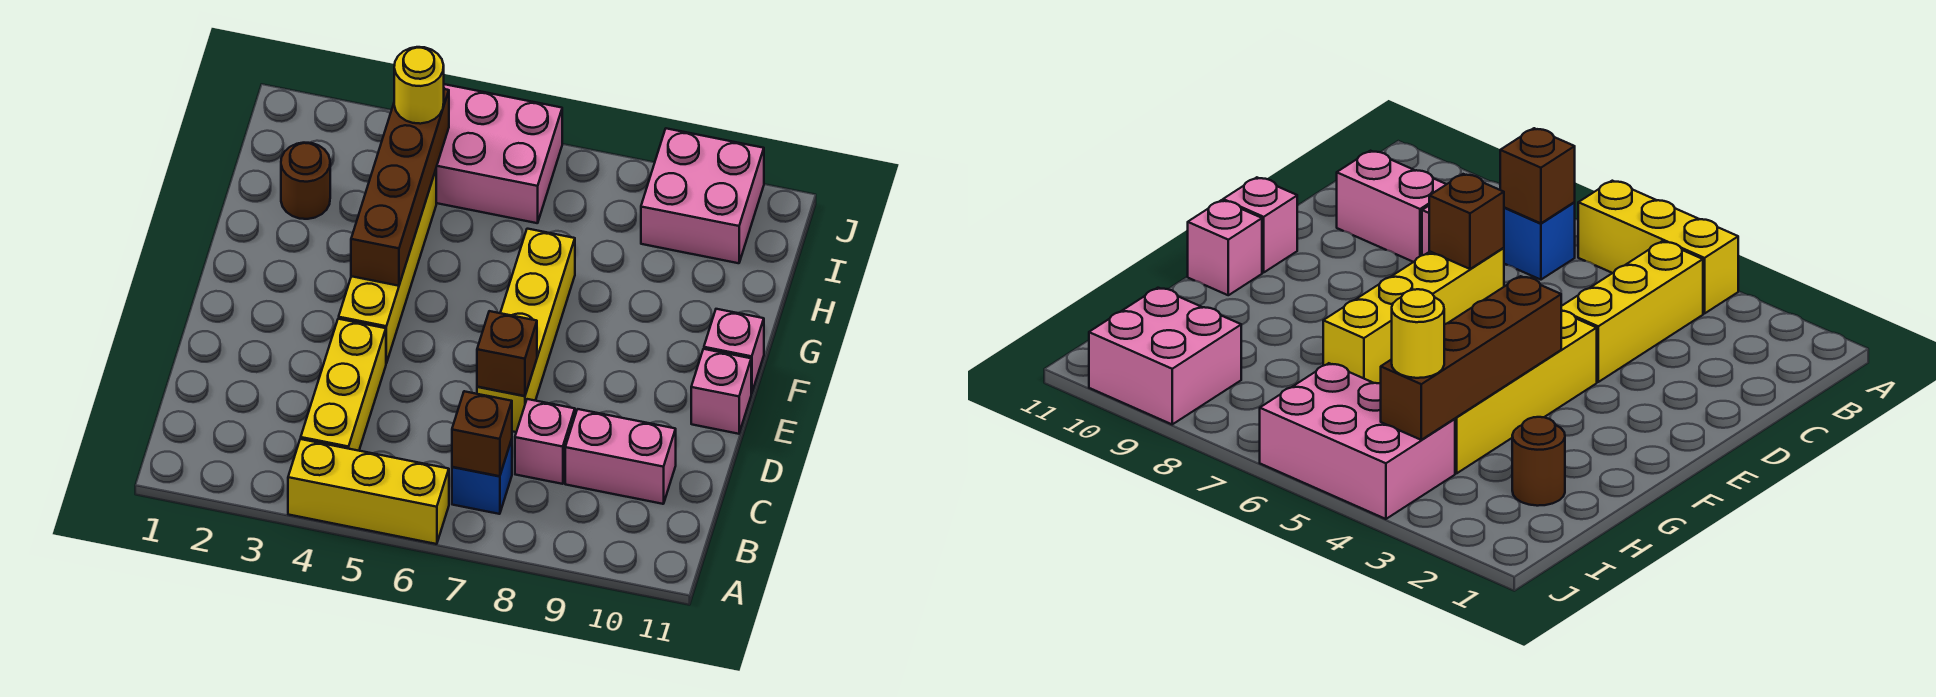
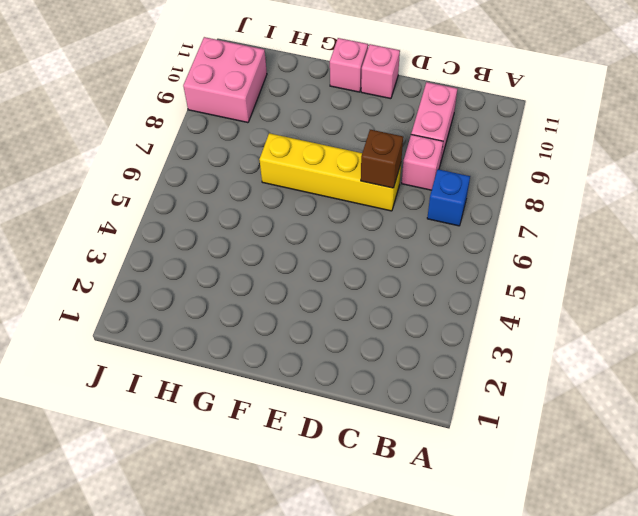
none -> yellow brick A4:A6 level 1
none -> yellow brick B4:D4 level 1
none -> yellow brick E4:H4 level 1

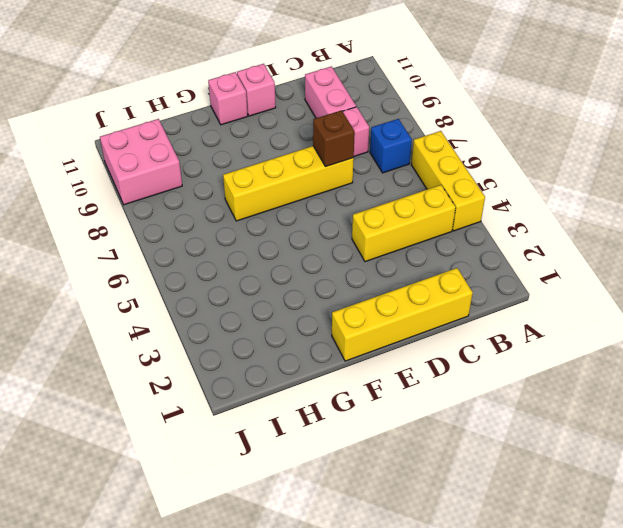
yellow brick C1:F1 level 1 -> yellow brick E4:H4 level 1
none -> brown round brick H2 level 1
none -> pink brick I4:J6 level 1
none -> brown brick B7 level 2

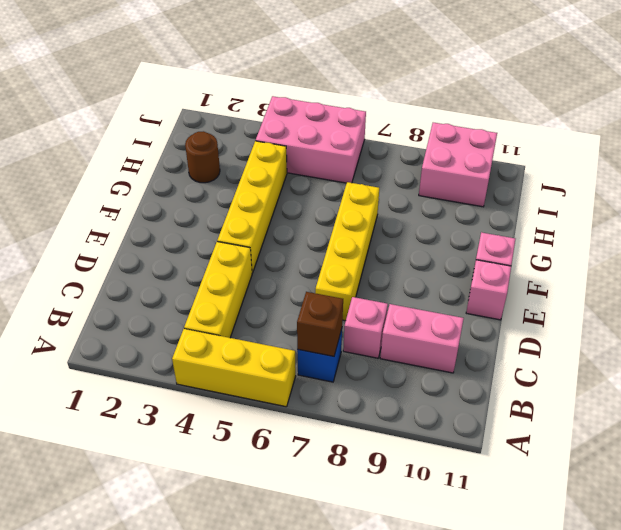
none -> brown brick D7 level 2
none -> brown brick F4:I4 level 2
none -> yellow round brick I4 level 3

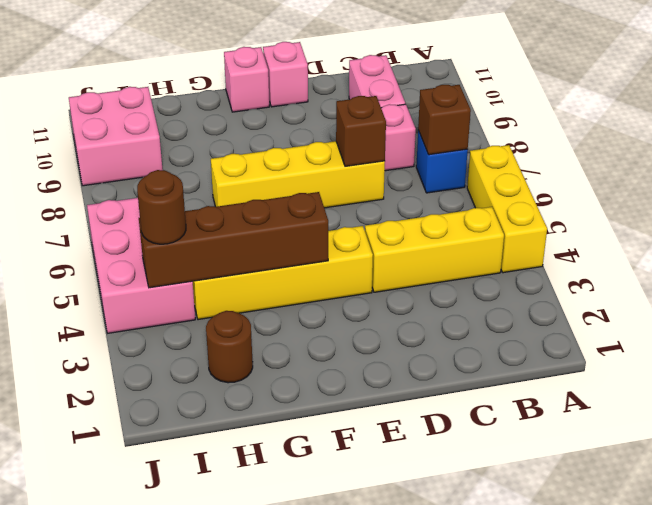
brown round brick I4 level 3 -> yellow round brick I4 level 3

